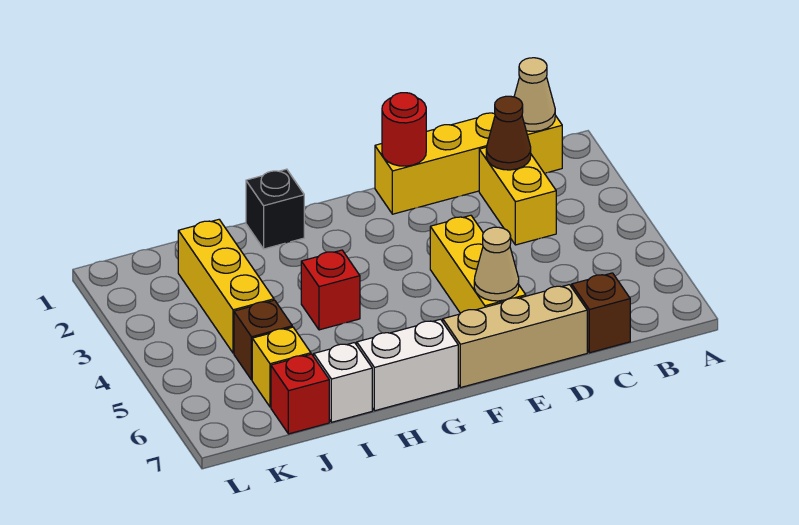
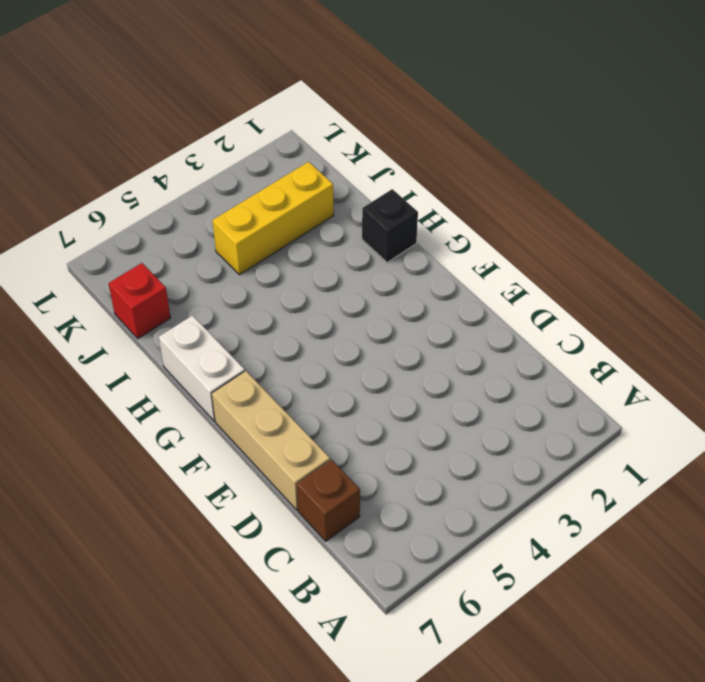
none -> yellow brick B1:E1 level 1
none -> yellow brick C2:C3 level 1
none -> yellow brick E4:E6 level 1

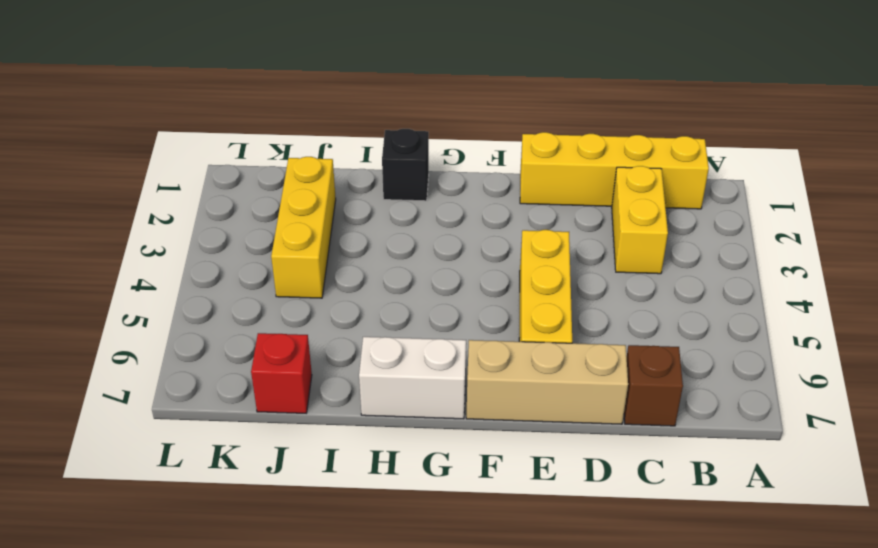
none -> red brick H4 level 1
none -> white brick I7 level 1
none -> brown brick J5 level 1

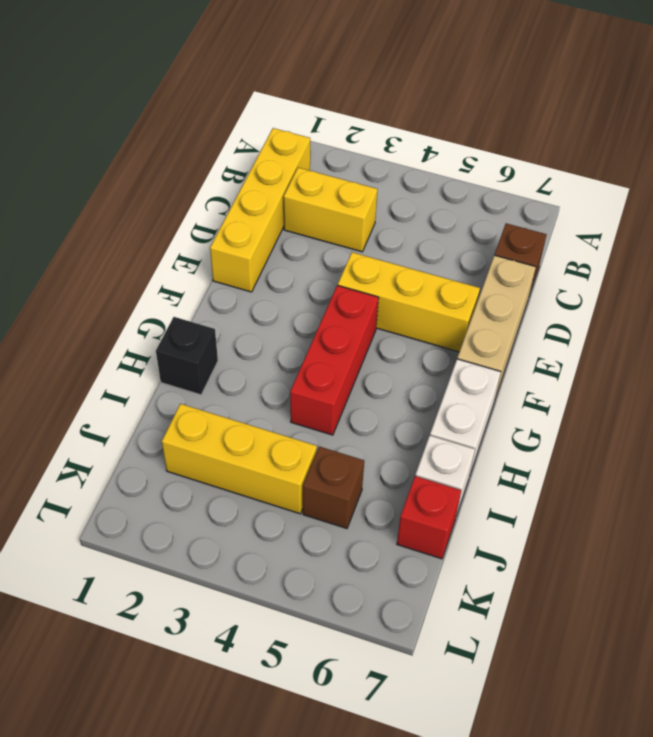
red brick F4:H4 level 1 -> red brick H4 level 1
none -> yellow brick J6 level 1
none -> tan cone B1 level 2
none -> brown cone C2 level 2

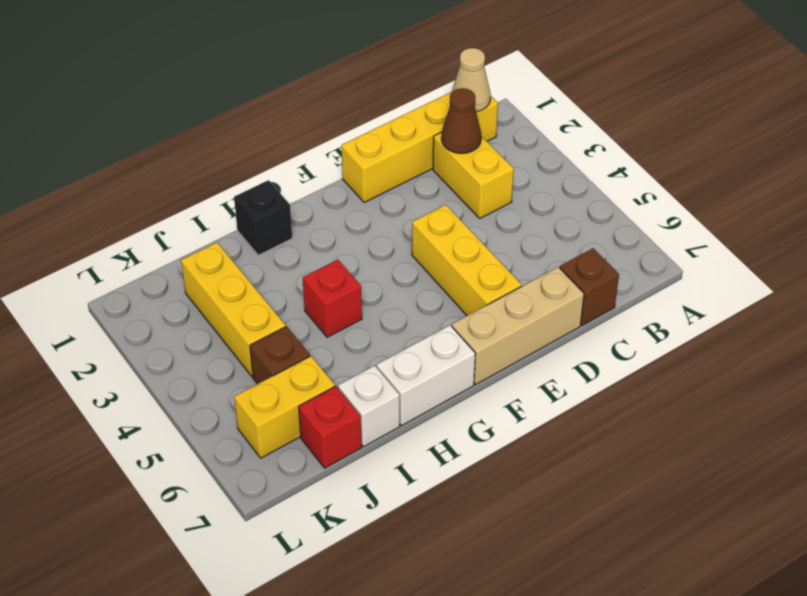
yellow brick J6:K6 level 1 -> yellow brick J6 level 1
none -> red round brick E1 level 2
none -> tan cone E6 level 2

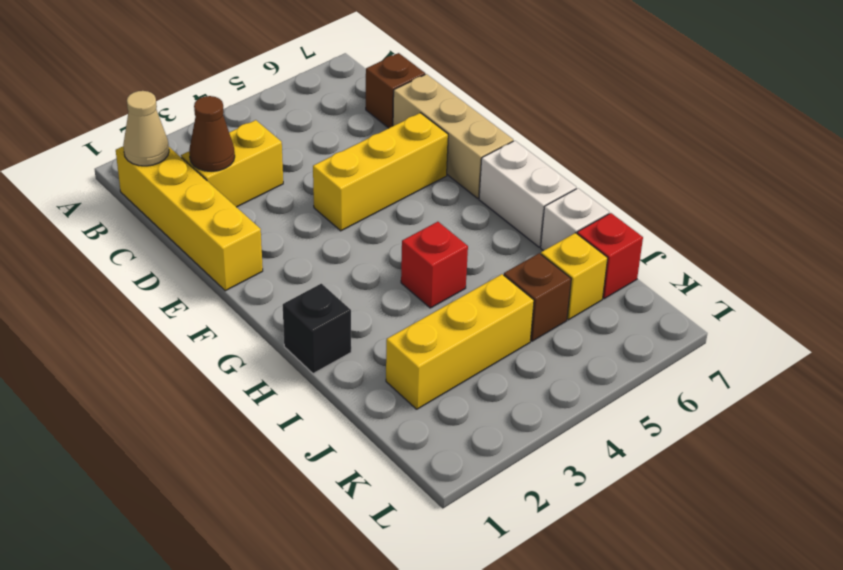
none -> red round brick E1 level 2
none -> tan cone E6 level 2

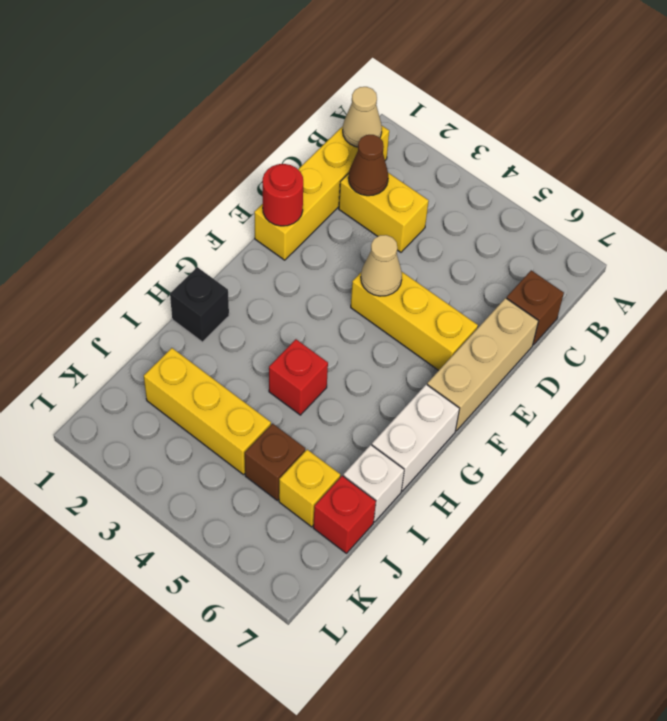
tan cone E4 level 2 -> tan cone E6 level 2

